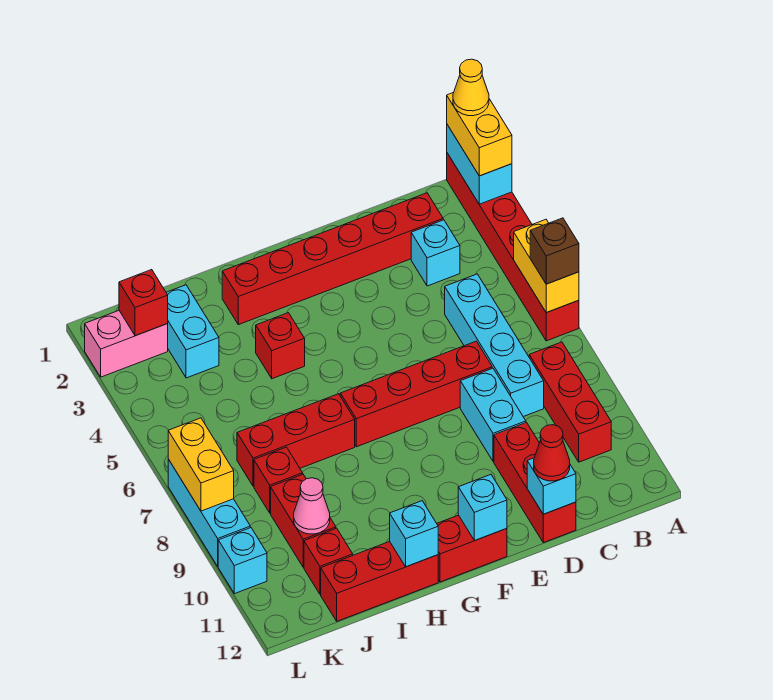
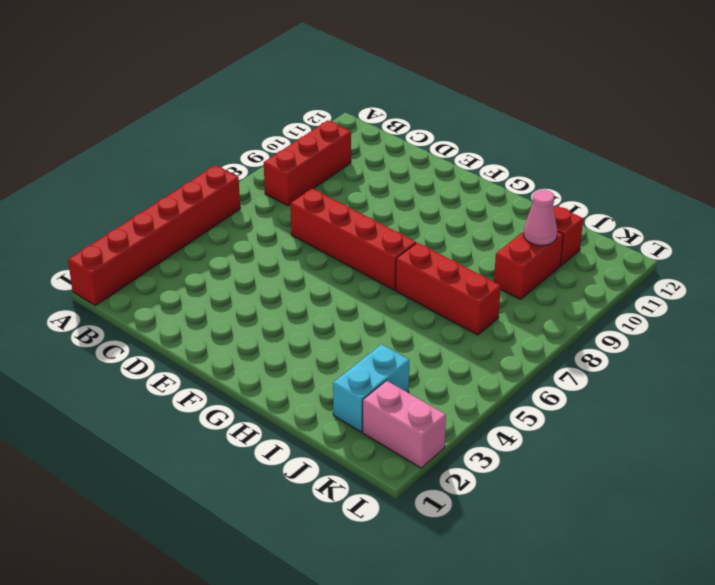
none -> red brick C2:H2 level 1
none -> cyan brick C3 level 1
none -> cyan brick C5:C8 level 1
none -> cyan brick D8:D9 level 1

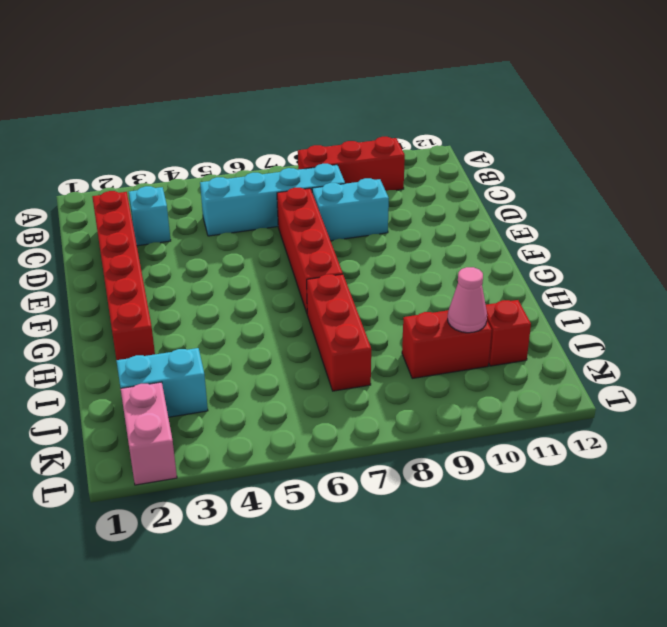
none -> red brick A1:A6 level 1
none -> red brick D10:D12 level 1
none -> red brick F12:G12 level 1
none -> red brick H4 level 1

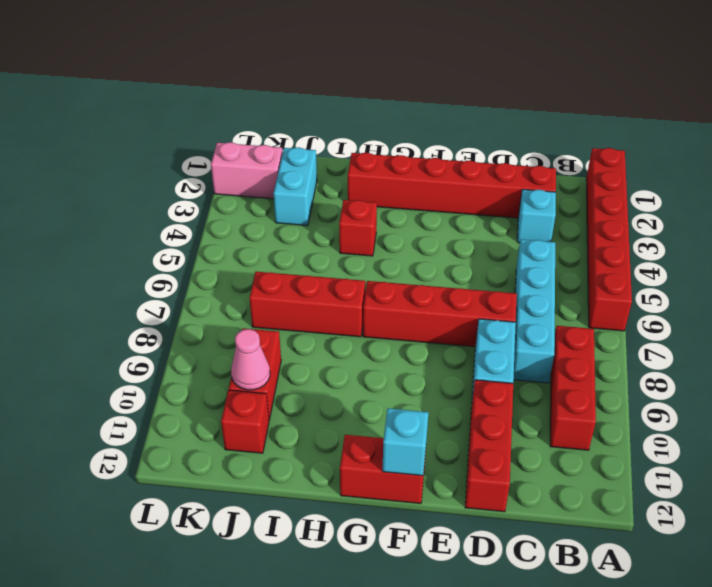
none -> red brick H12:J12 level 1
none -> red brick J8 level 1
none -> cyan brick L7:L9 level 1
none -> cyan brick L10 level 1

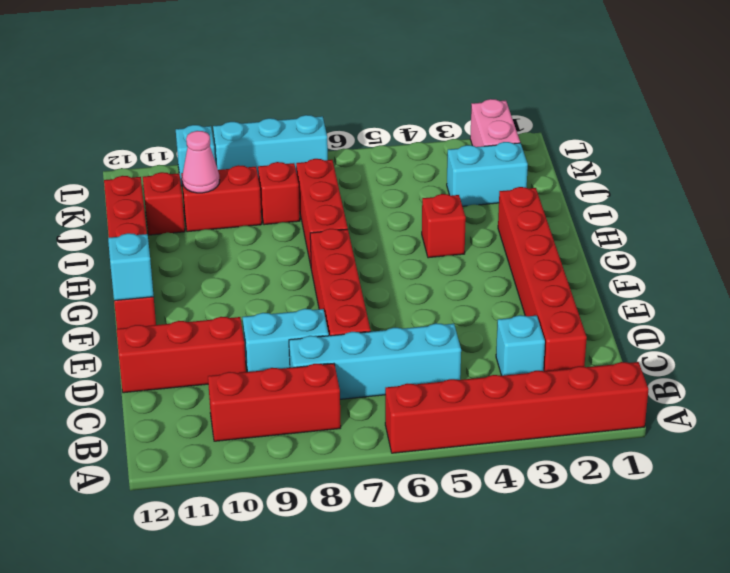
none -> cyan brick A1:A2 level 2
none -> yellow brick A5:A6 level 2
none -> cyan brick D12 level 2
none -> cyan brick H12 level 2

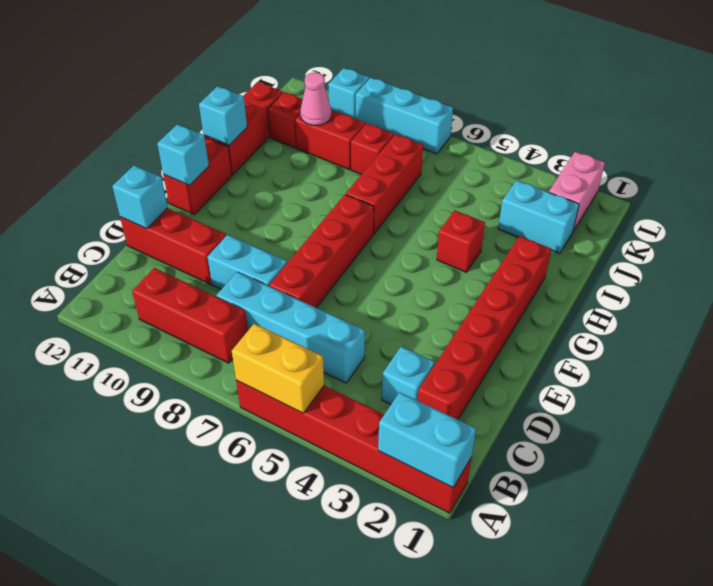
none -> red brick K2 level 2
none -> yellow brick L7:L8 level 2
none -> yellow brick A1:A2 level 3
none -> brown brick A6 level 3

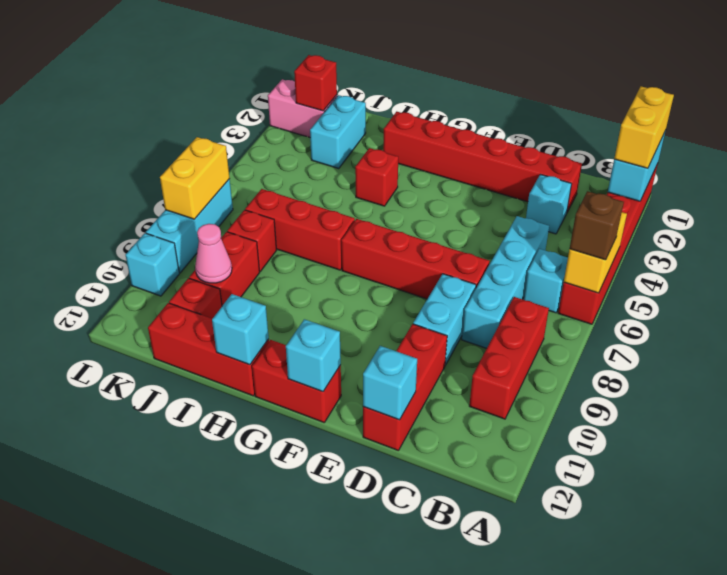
cyan brick B6 level 1 -> none
none -> red cone D12 level 3
none -> yellow cone A1 level 4

